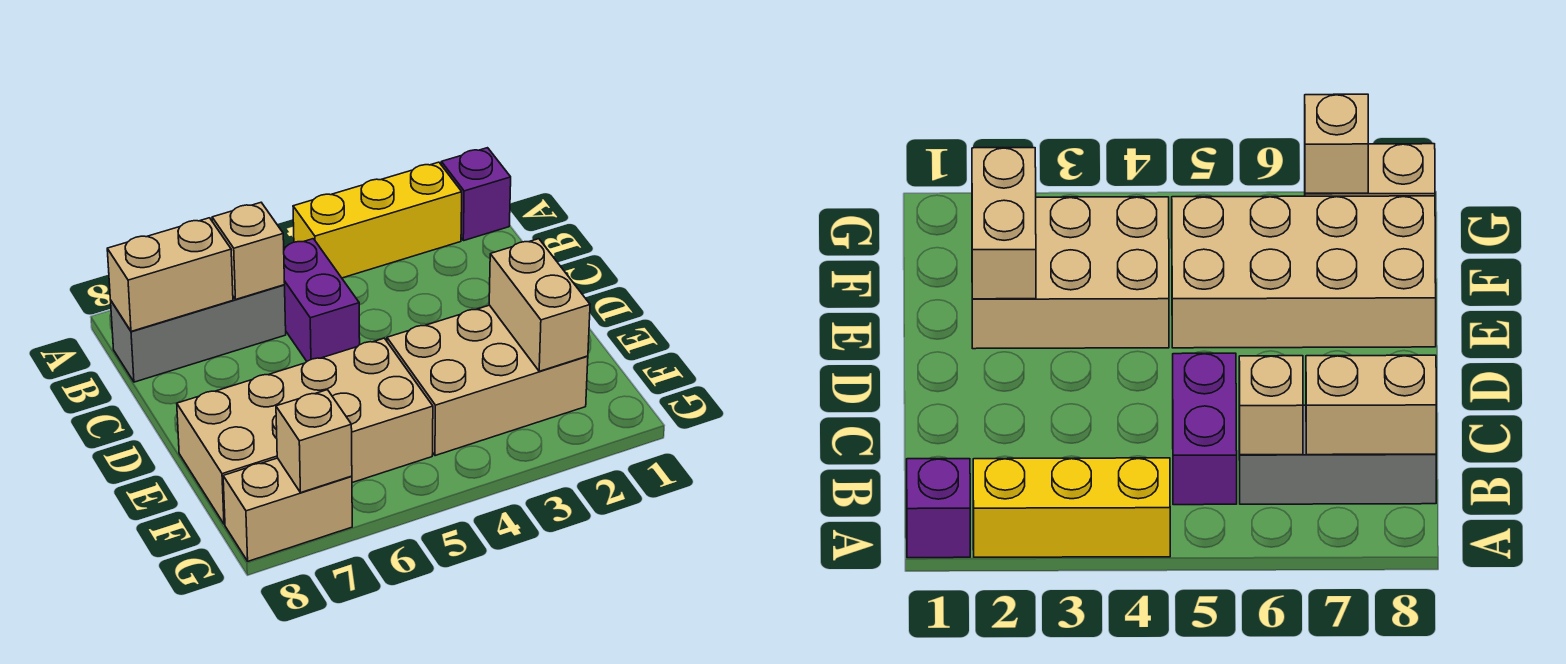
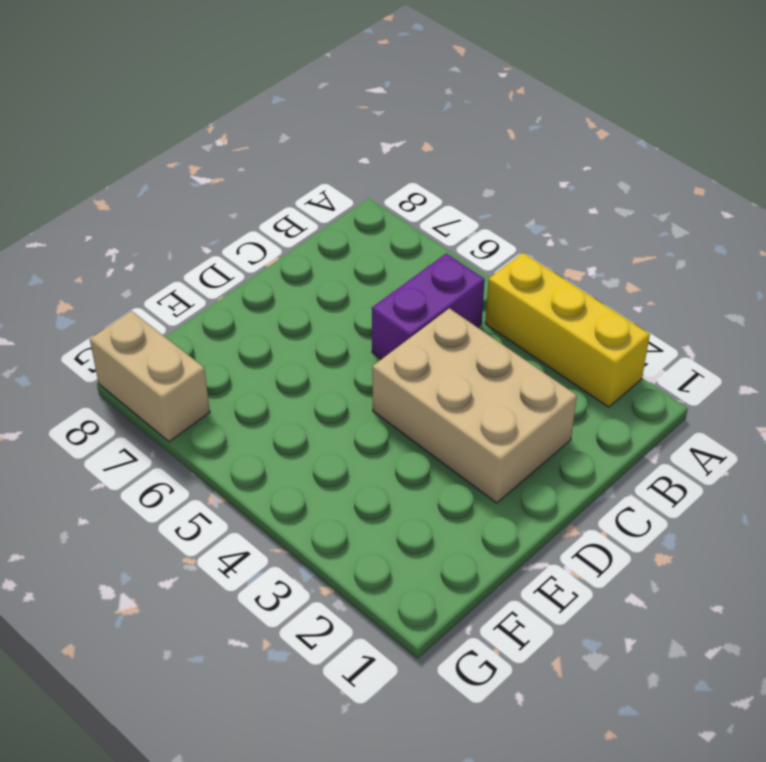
tan brick C2:D4 level 1 -> tan brick E2:F4 level 1
none -> purple brick A1 level 1
none -> grey brick B6:B8 level 1

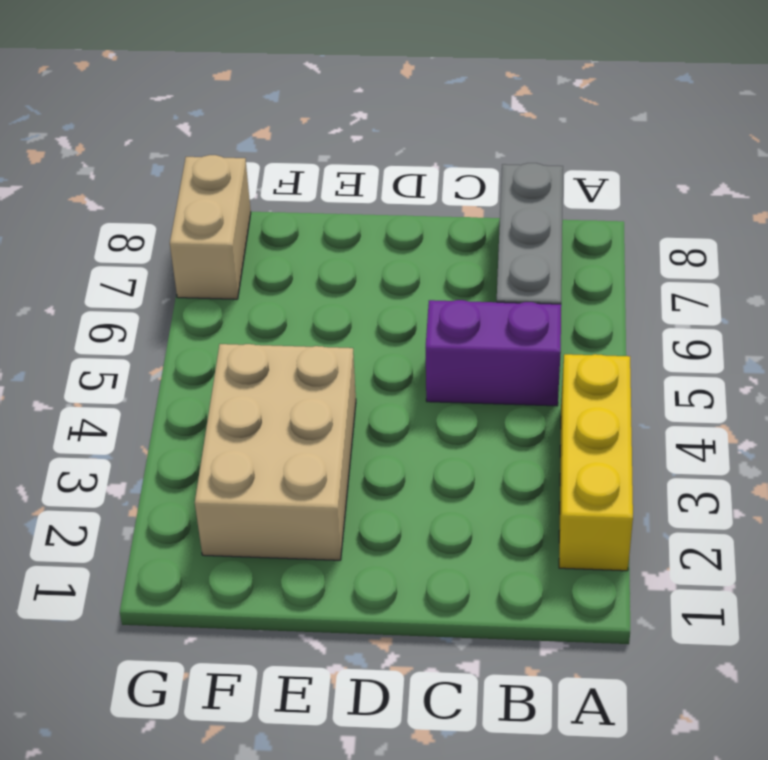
none -> purple brick A1 level 1
none -> tan brick E5:F8 level 1

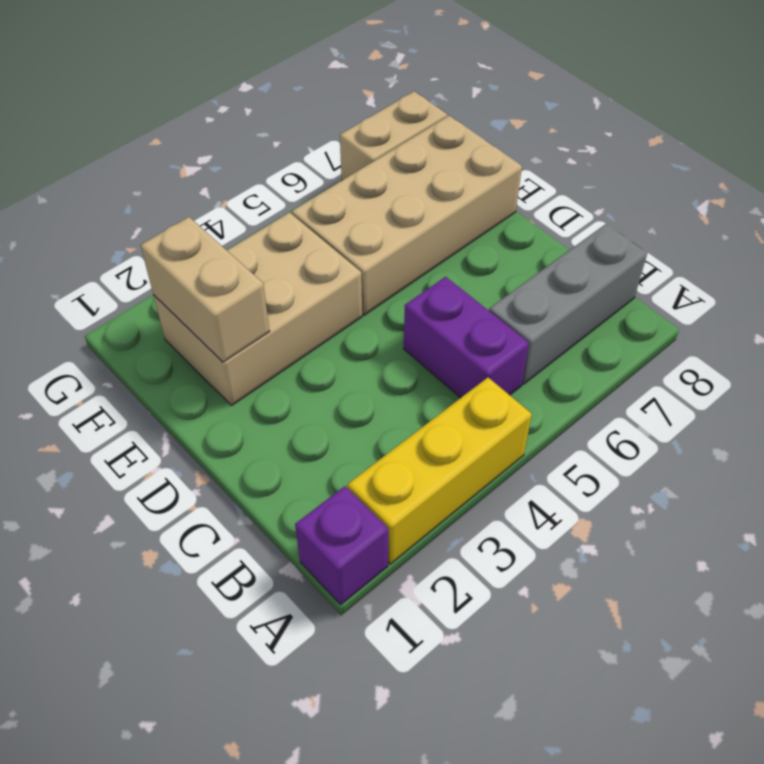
none -> tan brick B6 level 2
none -> tan brick B7:B8 level 2

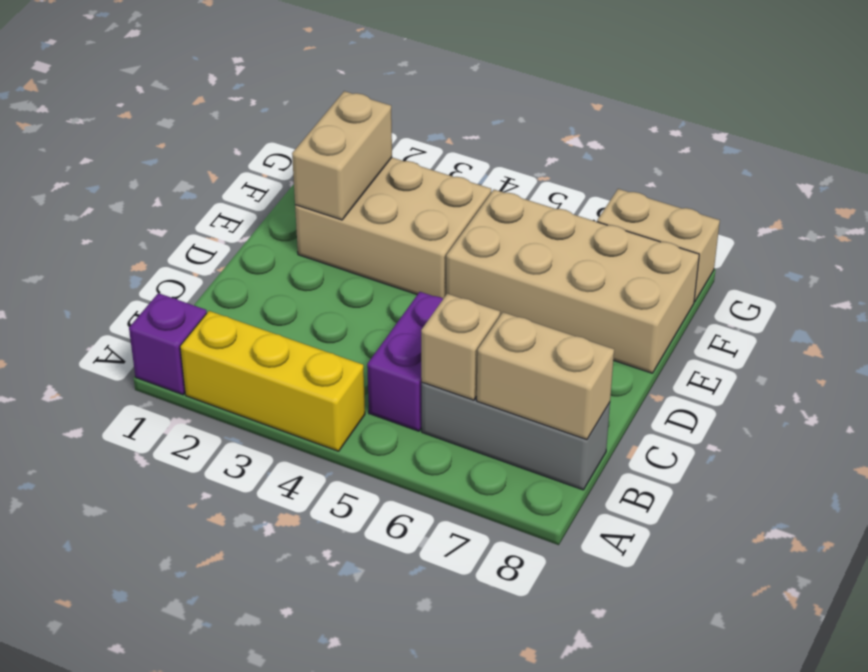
none -> tan brick G7 level 2

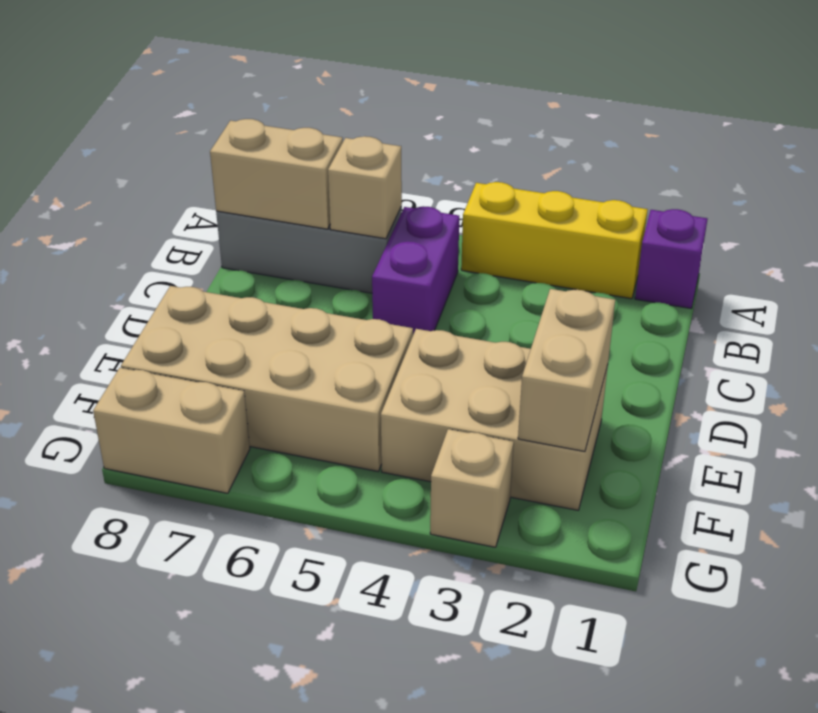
tan brick G3 level 1 -> tan brick G7 level 2

